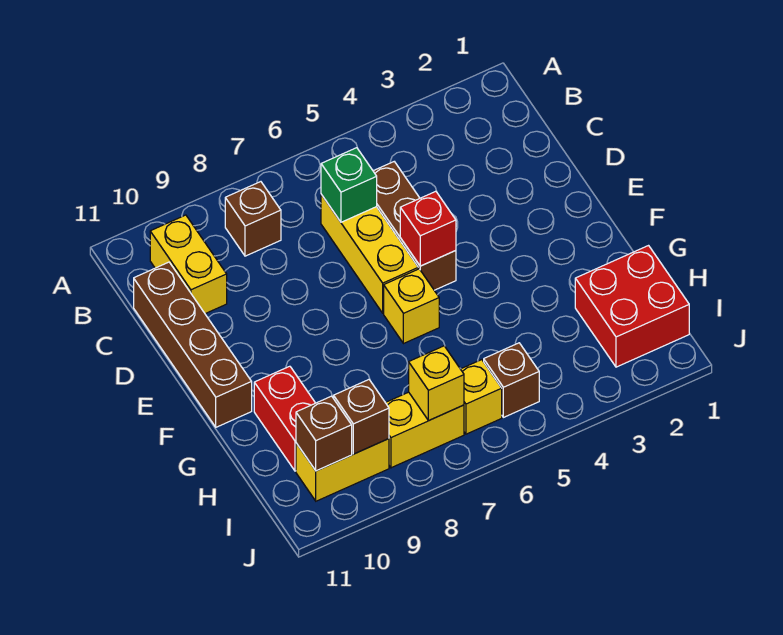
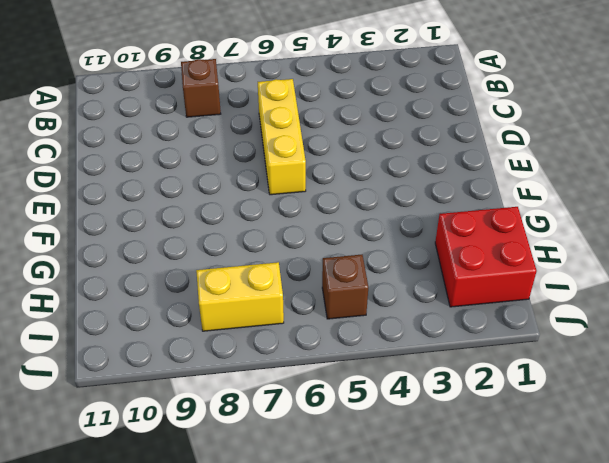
none -> yellow brick B10:C10 level 1
none -> brown brick C5:E5 level 1
none -> brown brick C11:F11 level 1

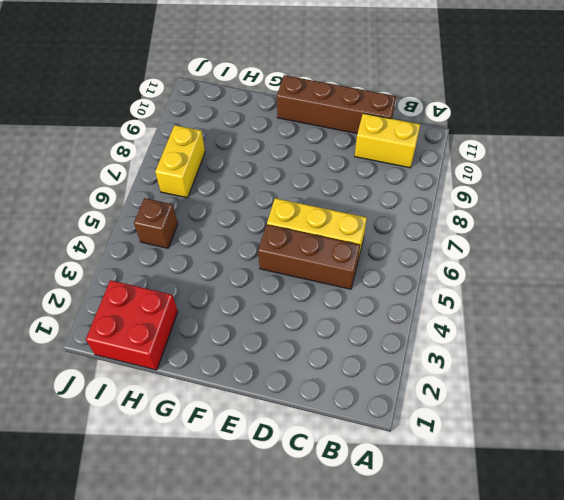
none -> brown brick B8 level 1
none -> yellow brick F6 level 1
none -> red brick G10:H10 level 1

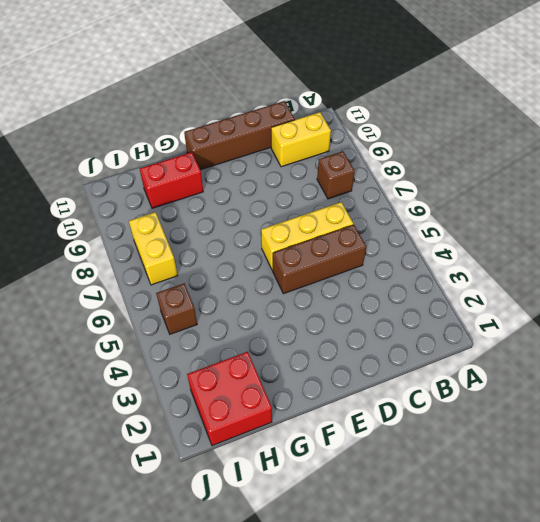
none -> yellow brick F6 level 1
none -> yellow brick I6 level 1
none -> yellow brick I9:I10 level 1

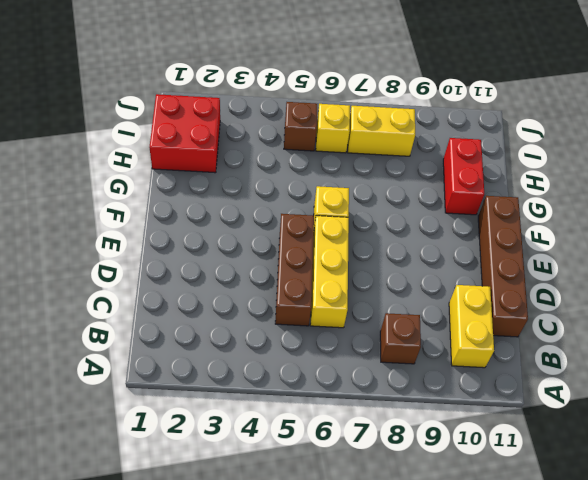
none -> yellow brick I9:I10 level 1
none -> green brick C6 level 2
none -> red brick E5 level 2

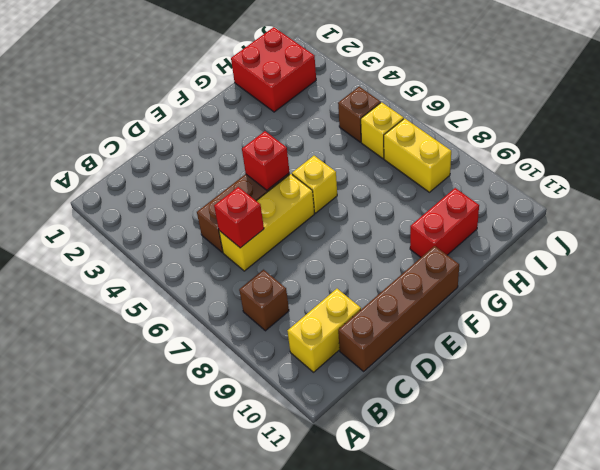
red brick C6 level 2 -> green brick C6 level 2
none -> yellow brick I9:I10 level 1
none -> yellow brick I7 level 2
none -> brown brick I9 level 2

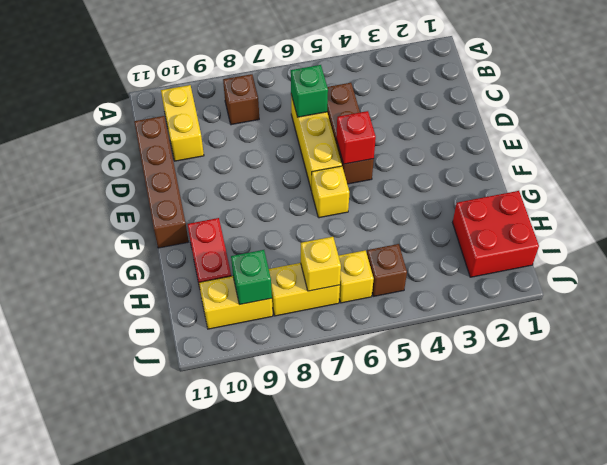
green brick I9 level 2 -> brown brick I9 level 2
none -> brown brick I10 level 2

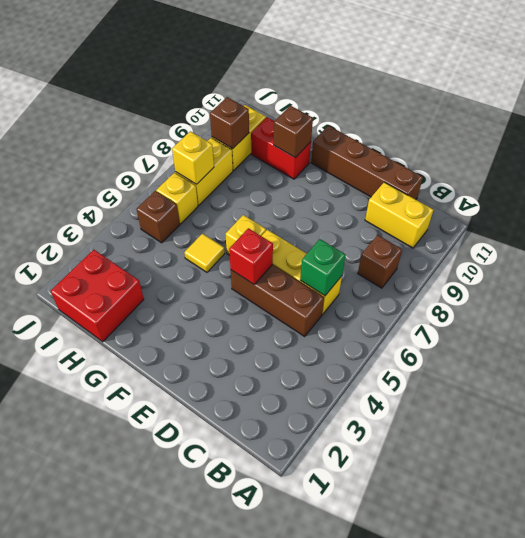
yellow tile G5 level 1 -> none
brown brick G10 level 2 -> brown brick I10 level 2

